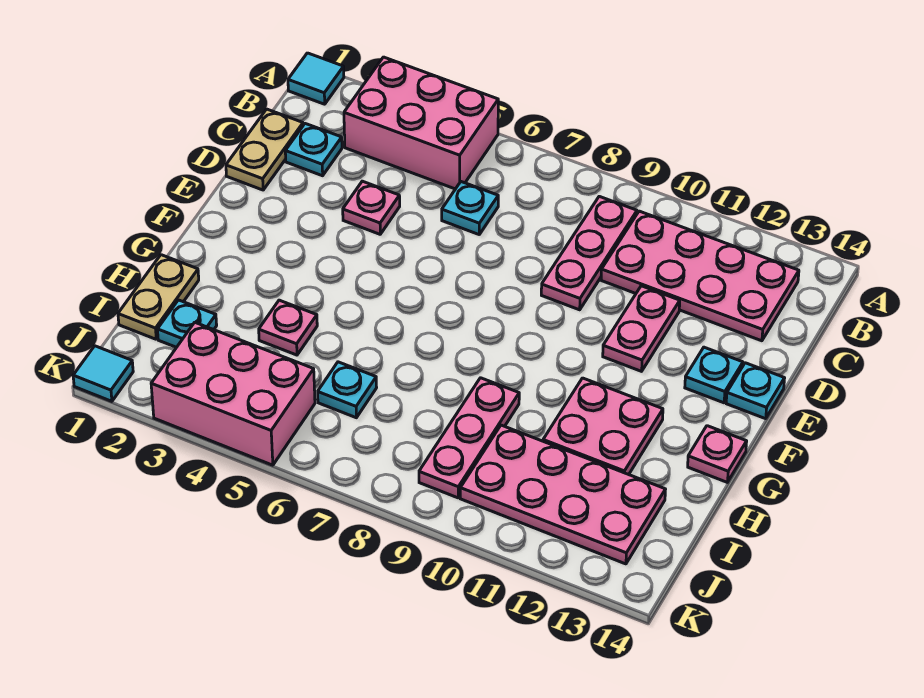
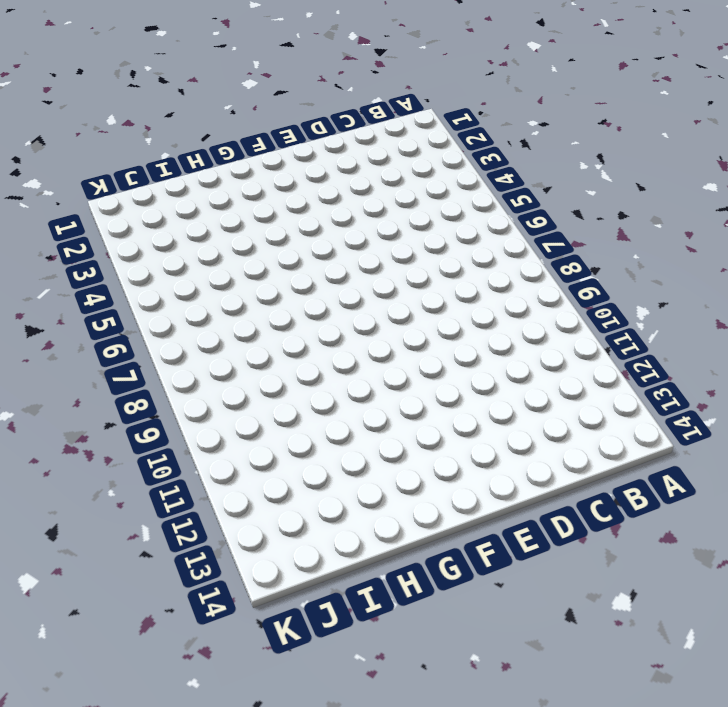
none -> cyan tile A1 level 1
none -> pink brick A3:B5 level 1
none -> pink plate B9:D9 level 1

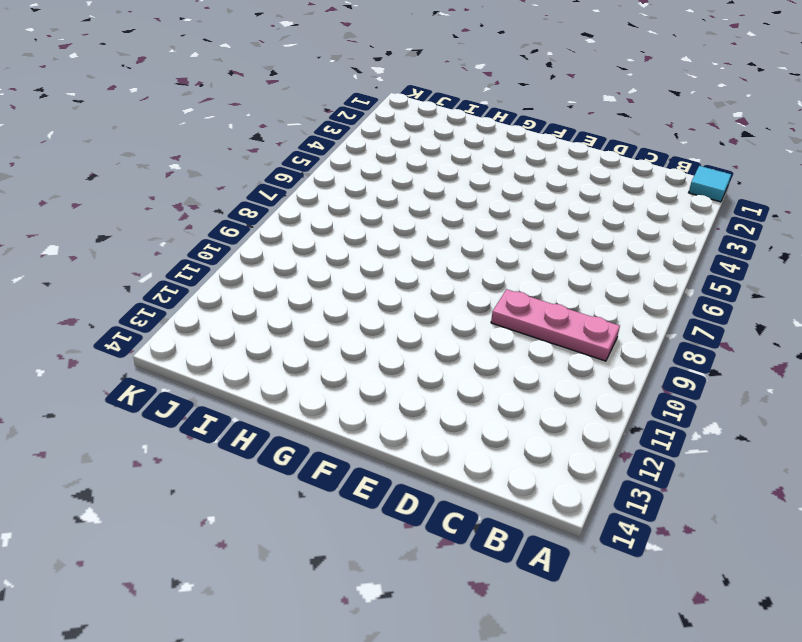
none -> pink brick A3:B5 level 1
none -> pink plate B10:C13 level 1
none -> tan plate C1:D1 level 1

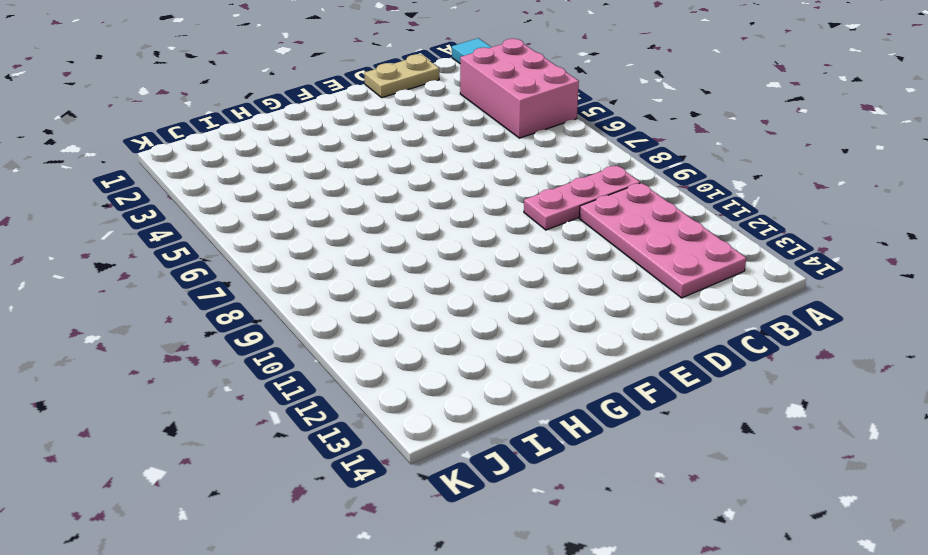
none -> cyan plate C2 level 1
none -> cyan plate C6 level 1
none -> pink plate D4 level 1

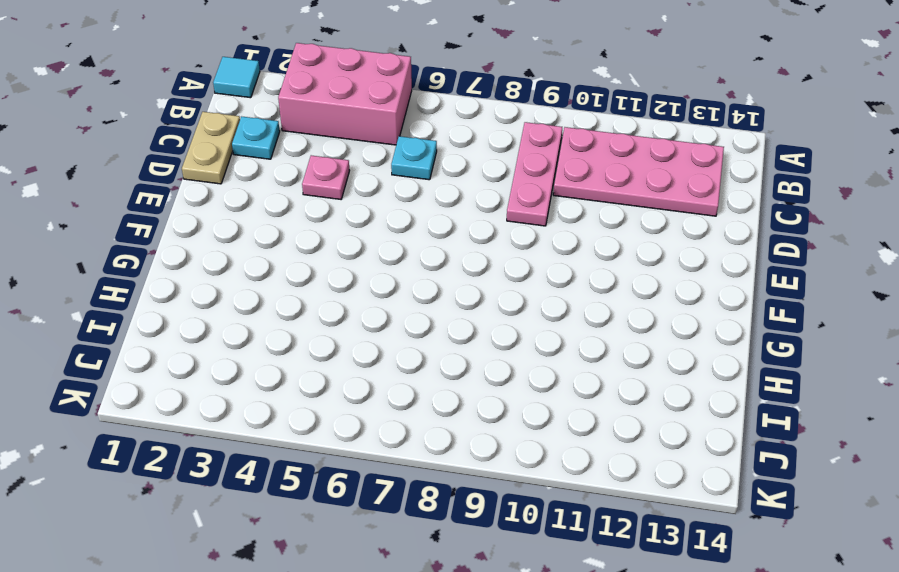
none -> pink plate D11:E11 level 1
none -> cyan plate E13 level 1
none -> cyan plate E14 level 1

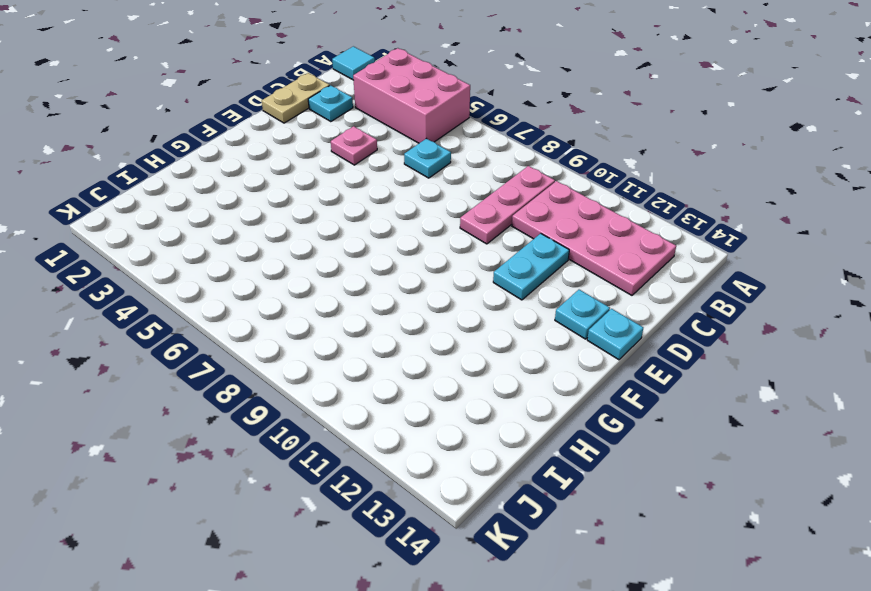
cyan plate D11:E11 level 1 -> pink plate D11:E11 level 1
none -> pink plate G11:H12 level 1
none -> pink plate G14 level 1
none -> tan plate H1:I1 level 1

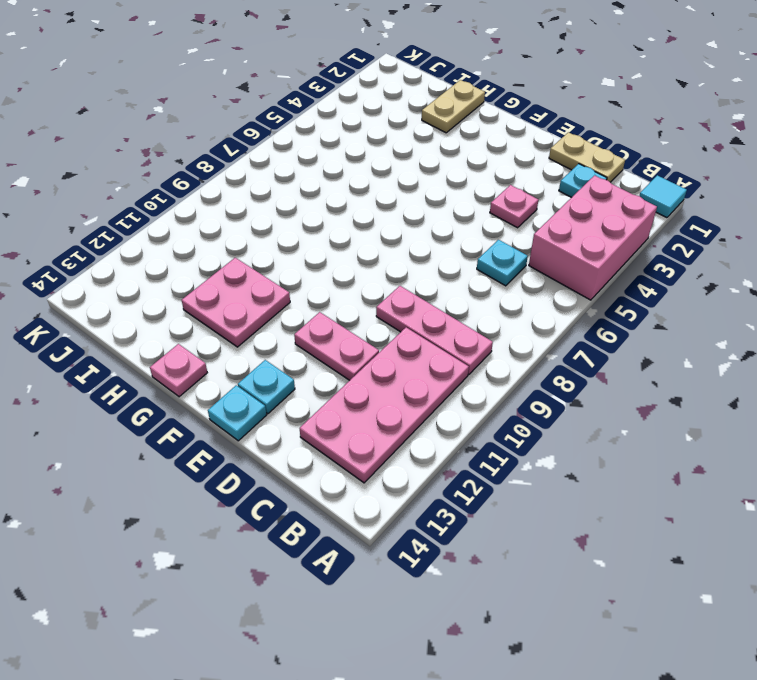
tan plate H1:H2 level 1 -> tan plate H1:I1 level 1
none -> pink plate H4 level 1
none -> pink plate H9:J9 level 1
none -> cyan plate I2 level 1

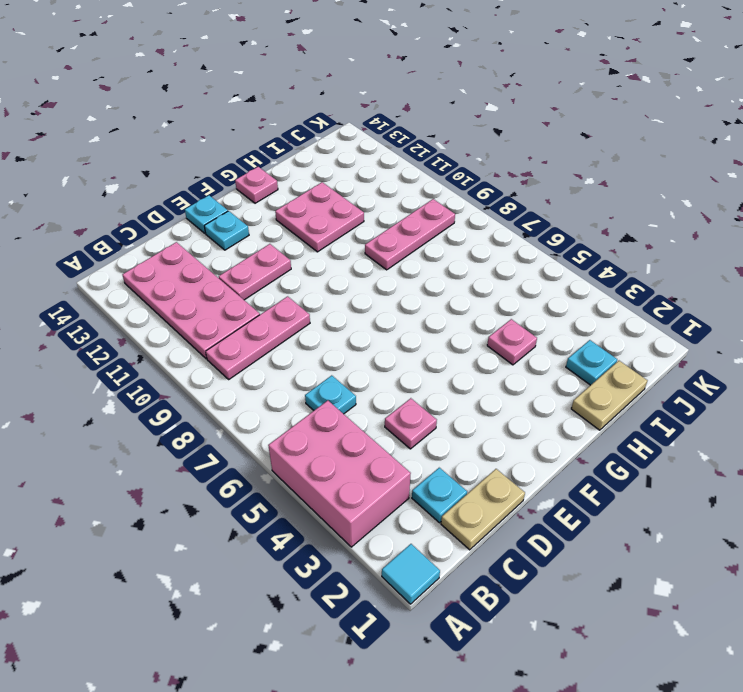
none -> cyan plate I6 level 1
none -> pink plate I10:J13 level 1
none -> pink brick J3:K5 level 1

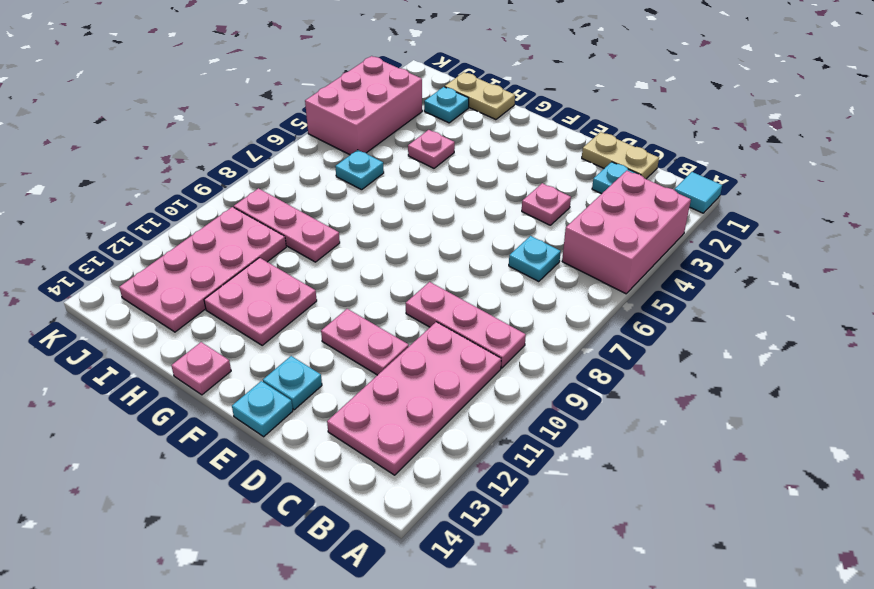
none -> cyan tile K1 level 1

